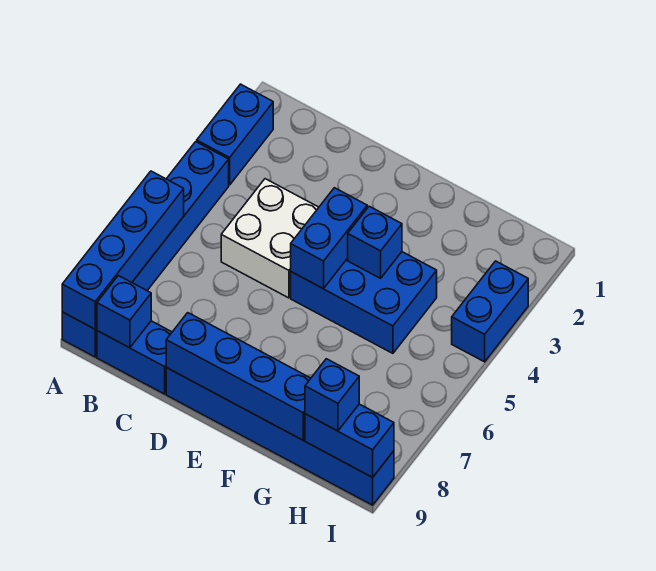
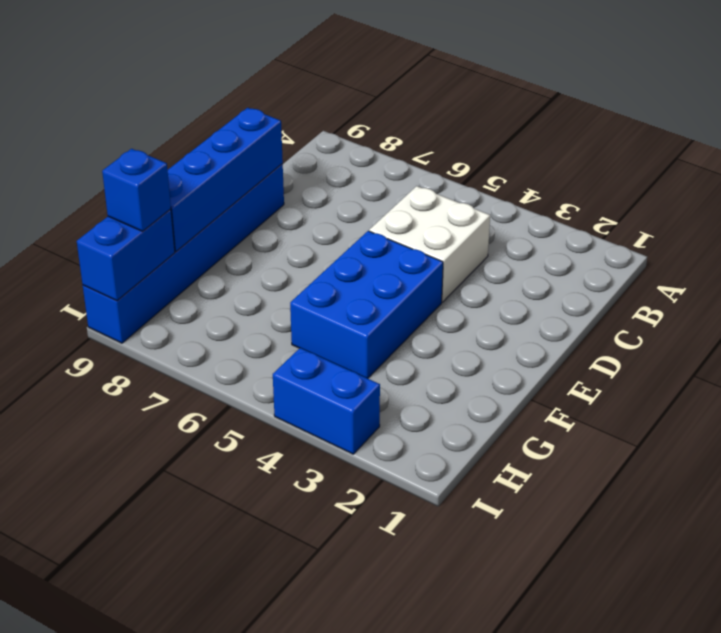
none -> blue brick A2:A3 level 1
none -> blue brick A4:A9 level 1
none -> blue brick B9:C9 level 1

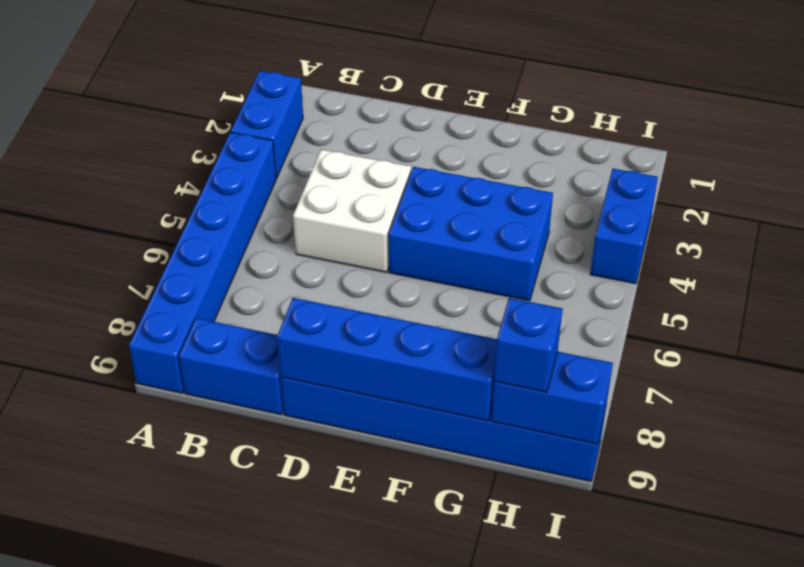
none -> blue brick A6:A9 level 2
none -> blue brick B9 level 2
none -> blue brick E4:E5 level 2

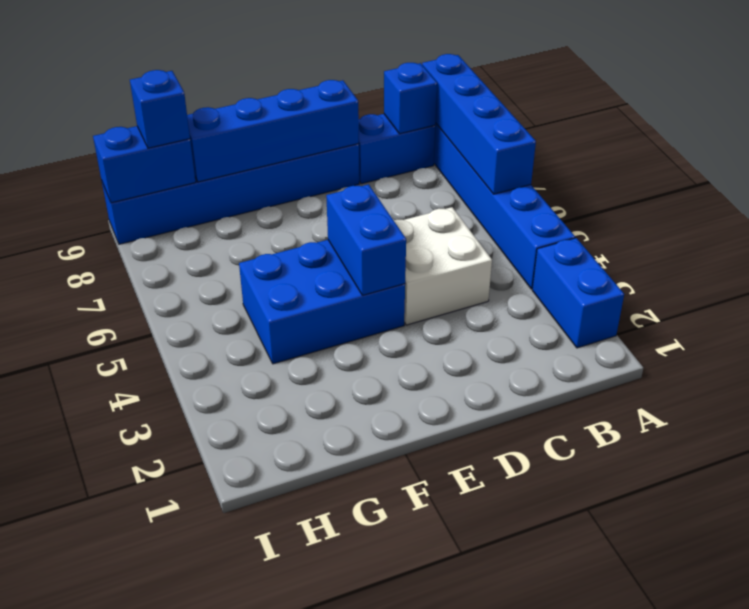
none -> blue brick I3:I4 level 1
none -> blue brick F4 level 2

